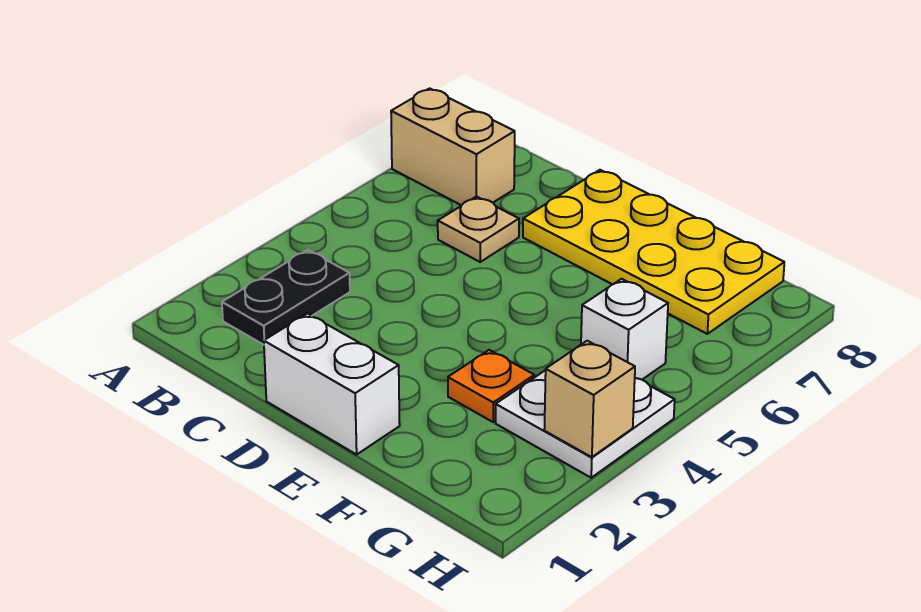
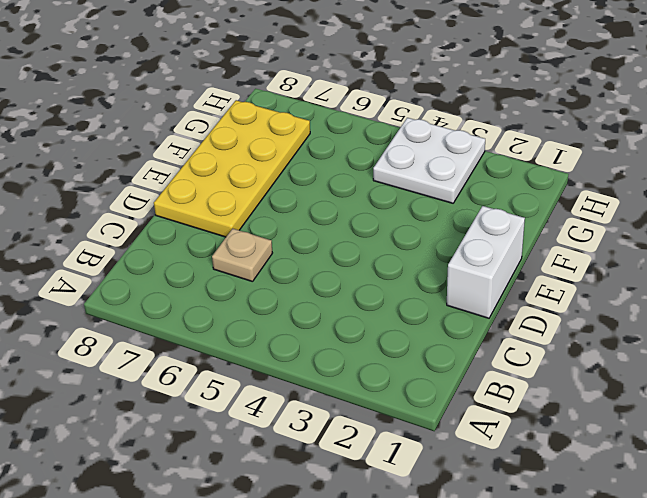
none -> tan brick A7:B7 level 1
none -> black plate B2:B3 level 1

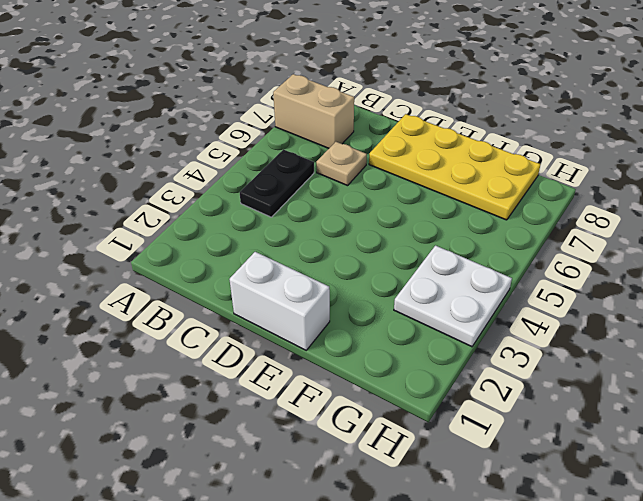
black plate B4:B5 level 1 -> black plate B2:B3 level 1
none -> orange plate F3 level 1
none -> white brick G5 level 1

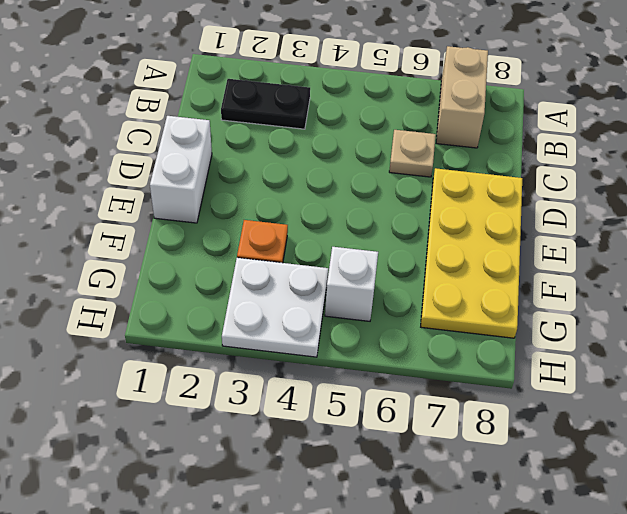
none -> tan brick H3 level 2

